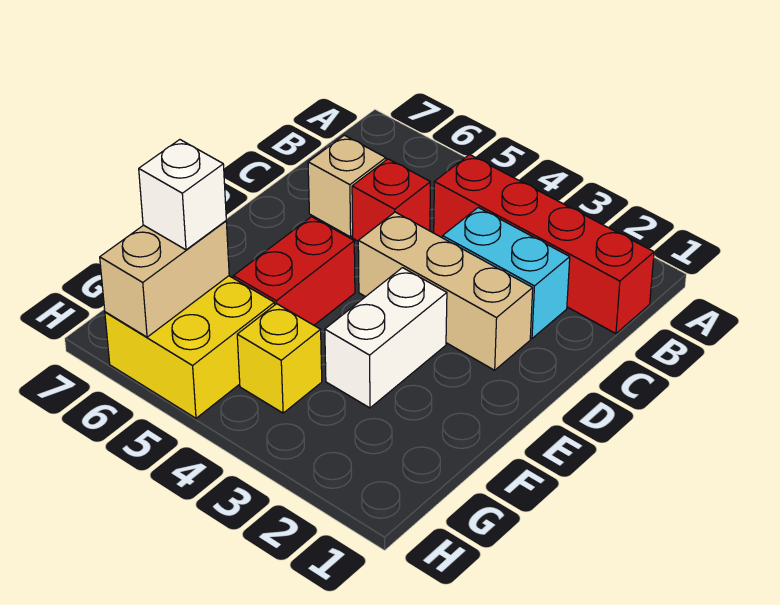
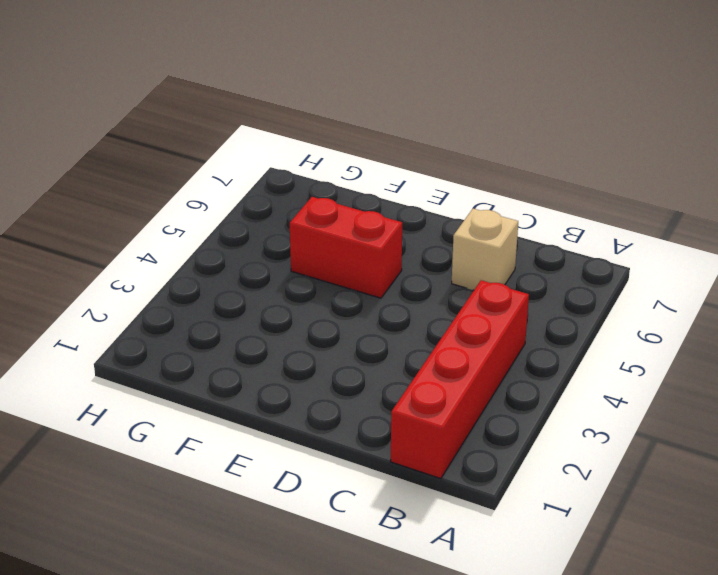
none -> cyan brick C2:C3 level 1
none -> red brick C5 level 1

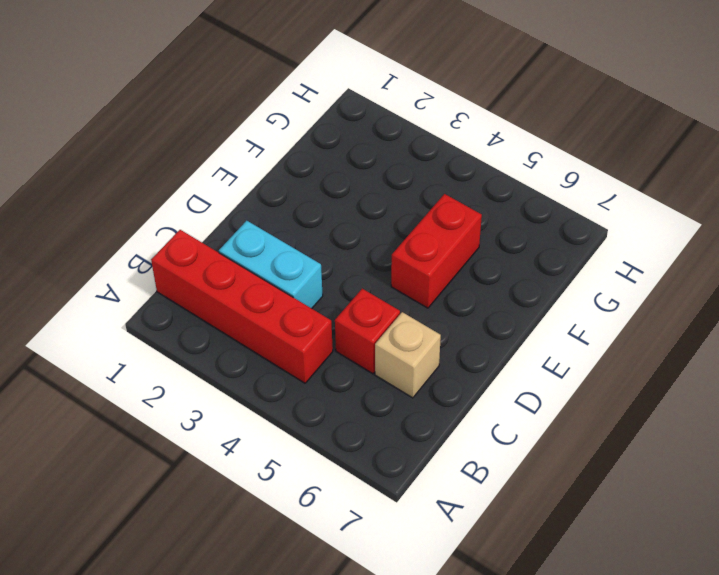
none -> tan brick D2:D4 level 1
none -> white brick E3:F3 level 1

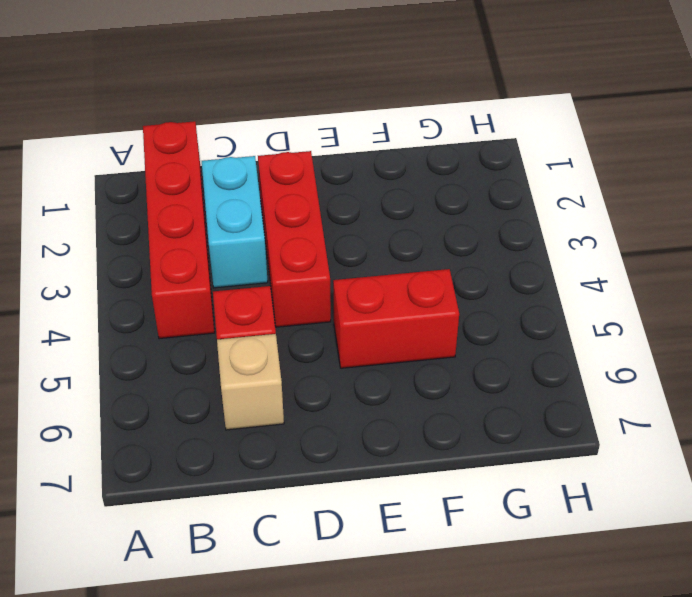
red brick D2:D4 level 1 -> tan brick D2:D4 level 1
none -> white brick E3:F3 level 1
none -> yellow brick G4 level 1

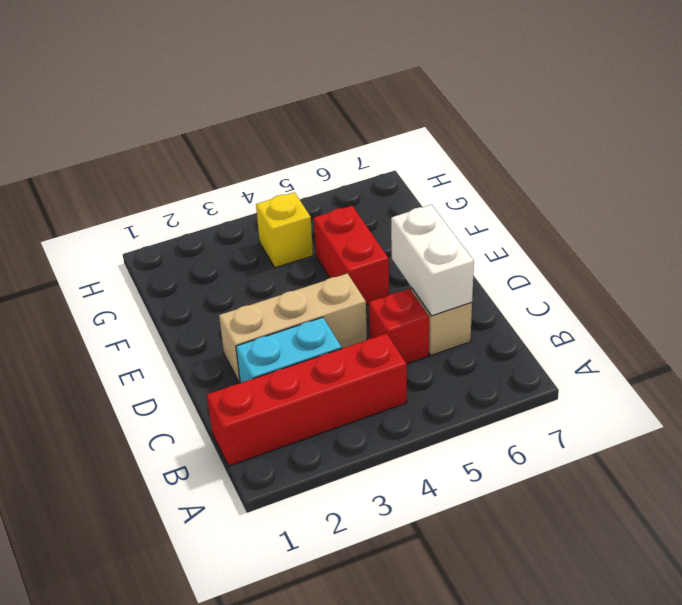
white brick C6:D6 level 2 -> white brick E3:F3 level 1
none -> yellow brick G5:H6 level 1
none -> tan brick G6:H6 level 2

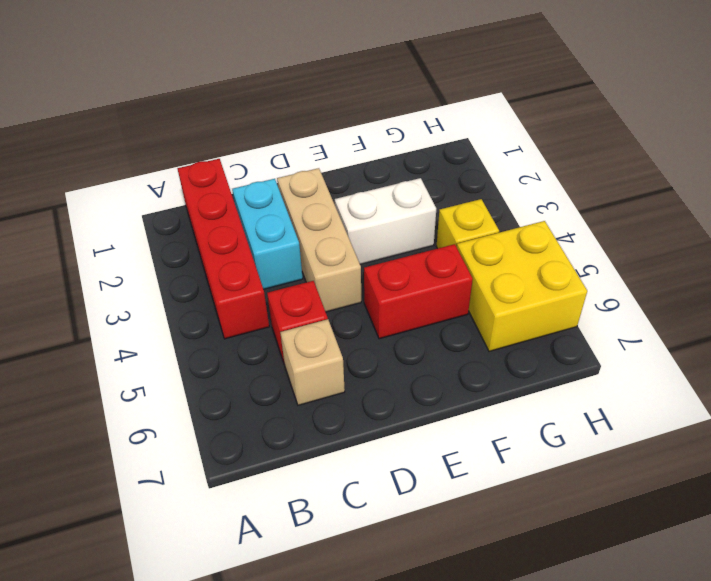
none -> tan brick G6:H6 level 2
none -> white brick G6 level 3

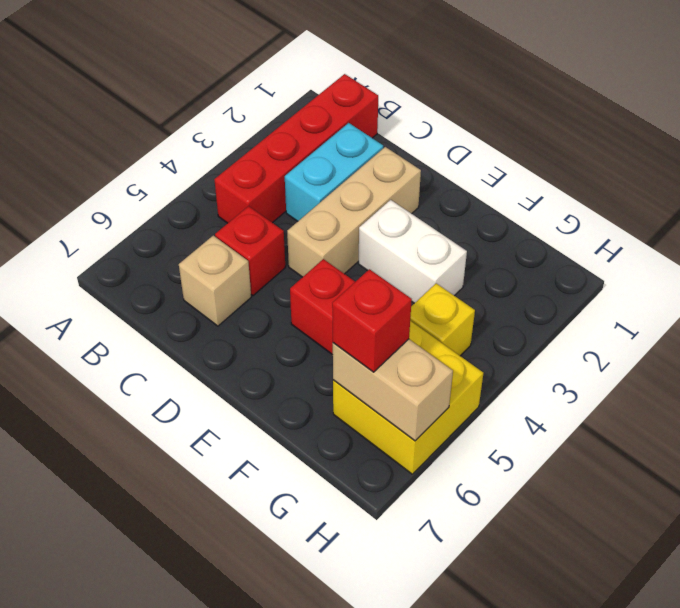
red brick G6 level 3 -> white brick G6 level 3

